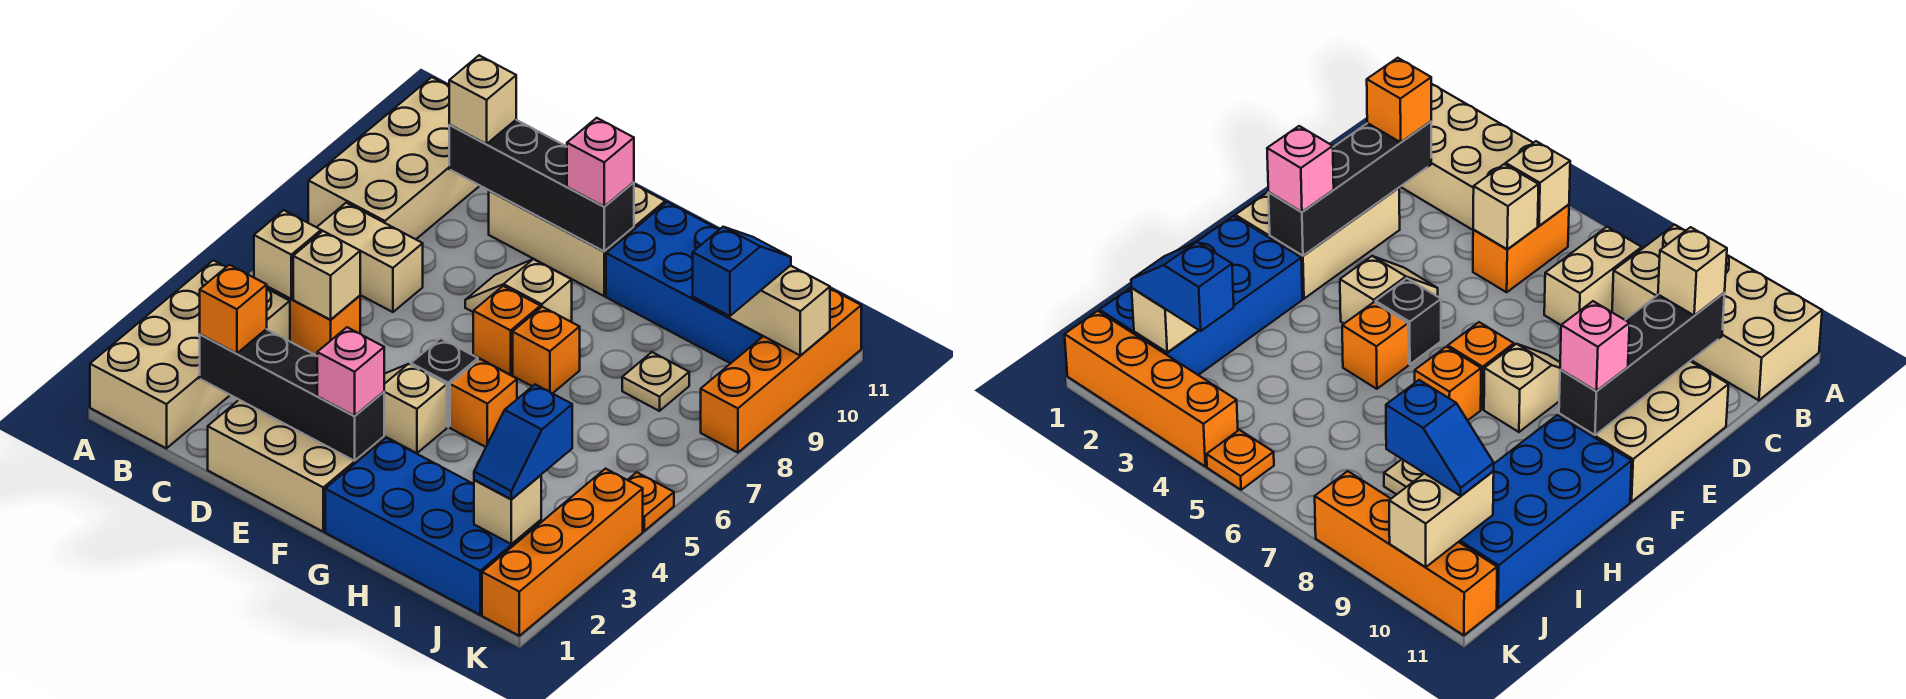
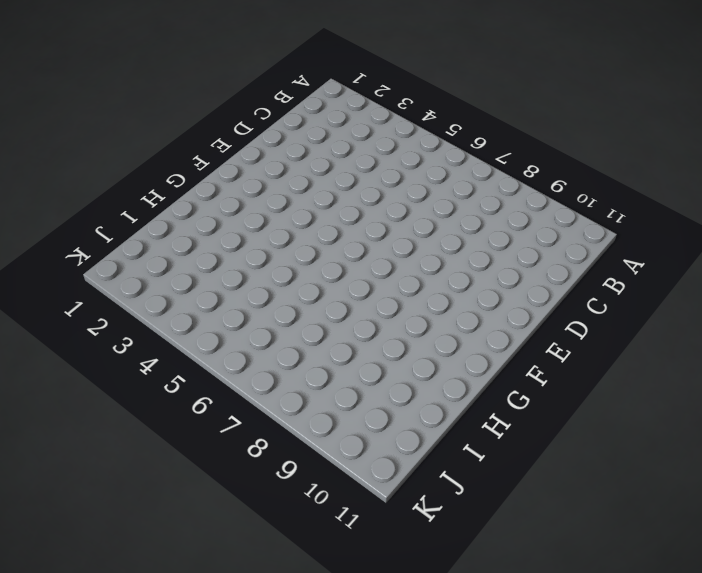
none -> tan brick A1:B4 level 1
none -> tan brick A8:B11 level 1
none -> orange brick B5:C5 level 1
none -> tan brick B7:C7 level 1

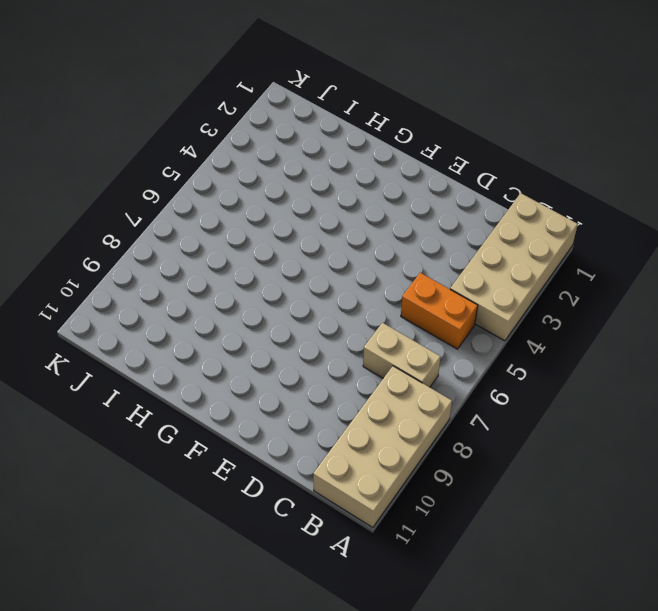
none -> tan brick D1:F2 level 1
none -> tan brick D10:F11 level 1
none -> tan slope E4:F4 level 1 top F
none -> tan slope E8:F8 level 1 top F

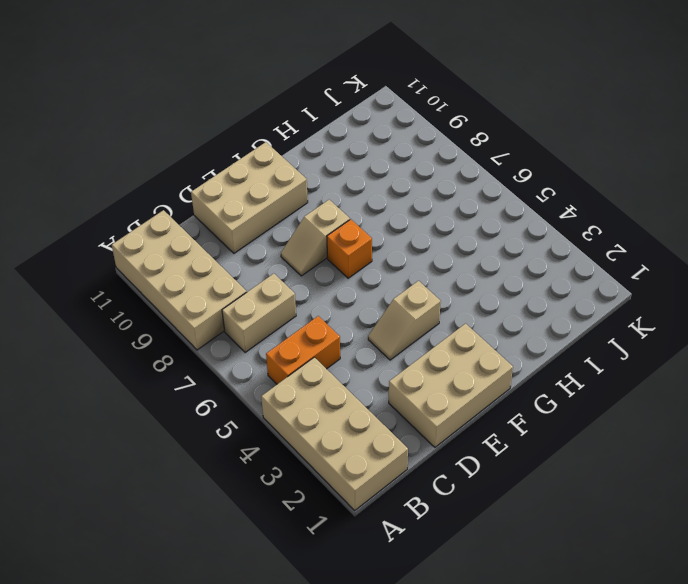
none -> black brick F5 level 1
none -> blue brick G1:J2 level 1
none -> orange brick G5 level 1
none -> orange brick G7 level 1

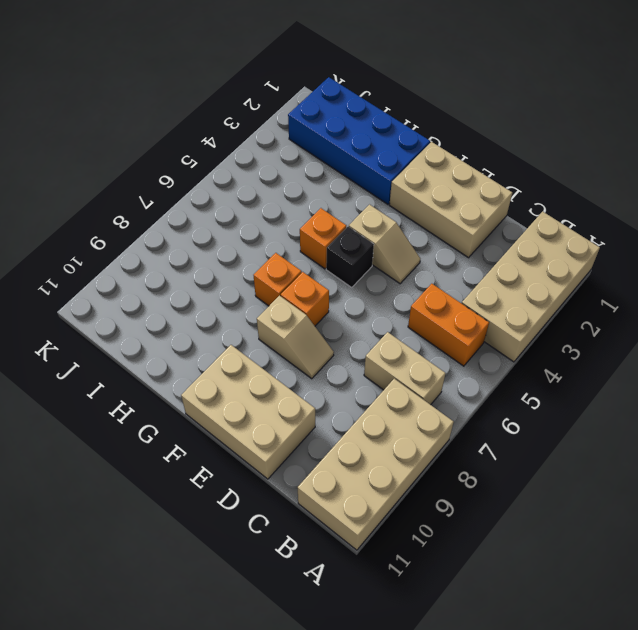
none -> blue brick G10:J11 level 1
none -> tan plate I8 level 1
none -> orange brick K1:K4 level 1
none -> orange plate K5 level 1

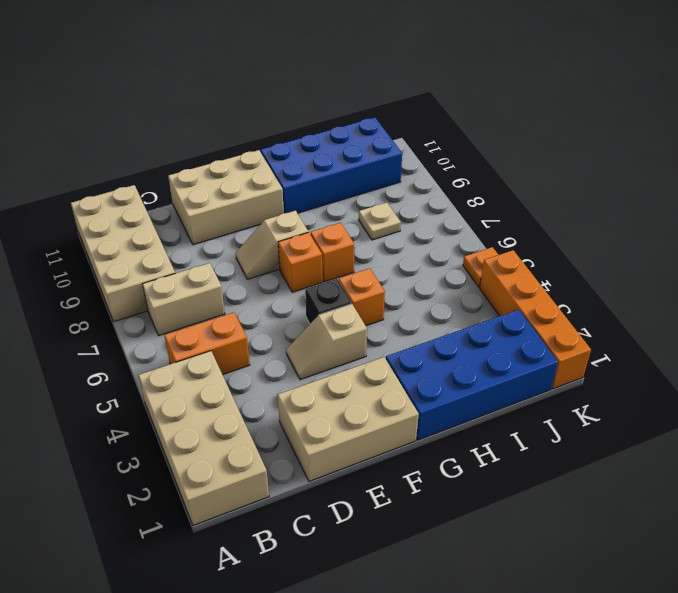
none -> orange brick K8:K11 level 1
none -> tan brick B5 level 2
none -> black brick C2:F2 level 2
none -> tan brick C5 level 2

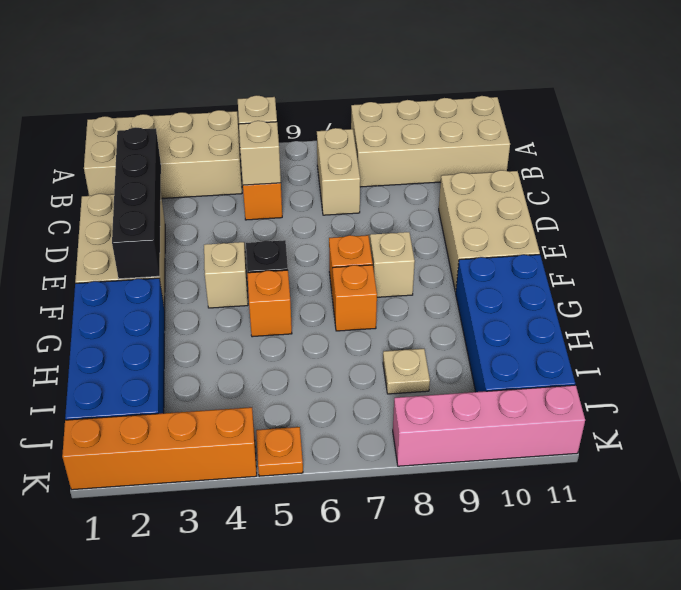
pink brick K8:K11 level 1 -> orange brick K8:K11 level 1
none -> black brick C10:F10 level 2
none -> tan brick J2 level 2
none -> tan brick J10:K10 level 2
none -> orange brick C2 level 3

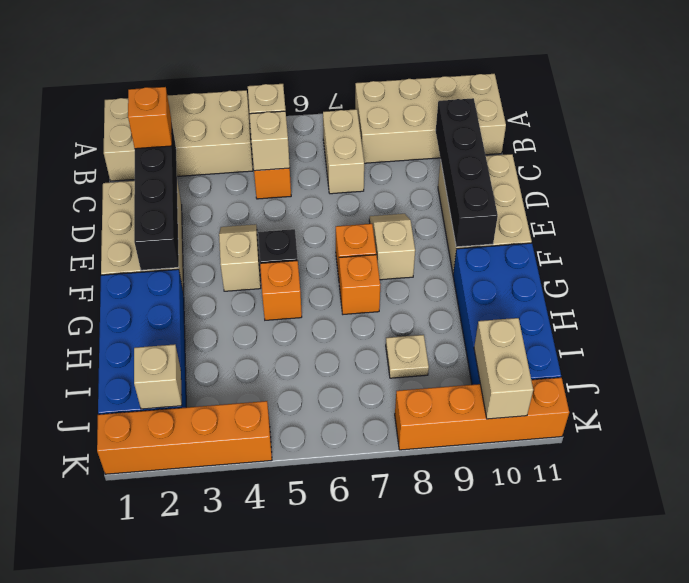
none -> orange plate K5 level 1
none -> tan brick C10 level 3
none -> pink brick F2 level 3
none -> pink brick F10 level 3

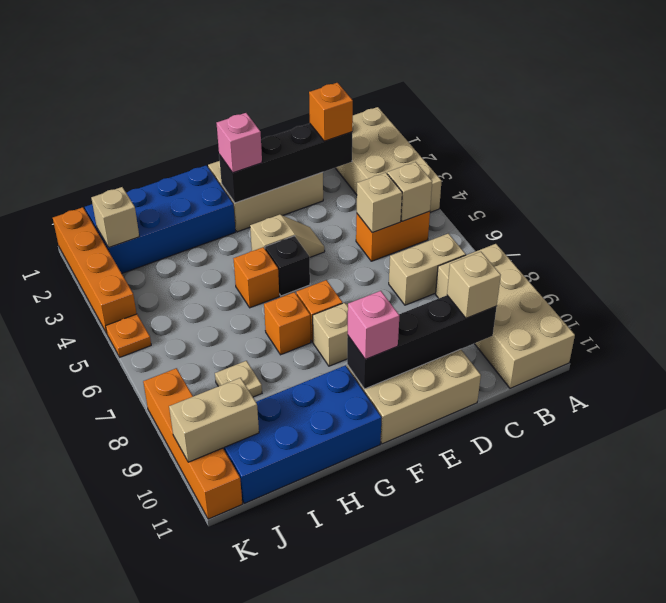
none -> blue slope J2:J3 level 3 top 3
none -> blue slope J9:J10 level 3 top 9

